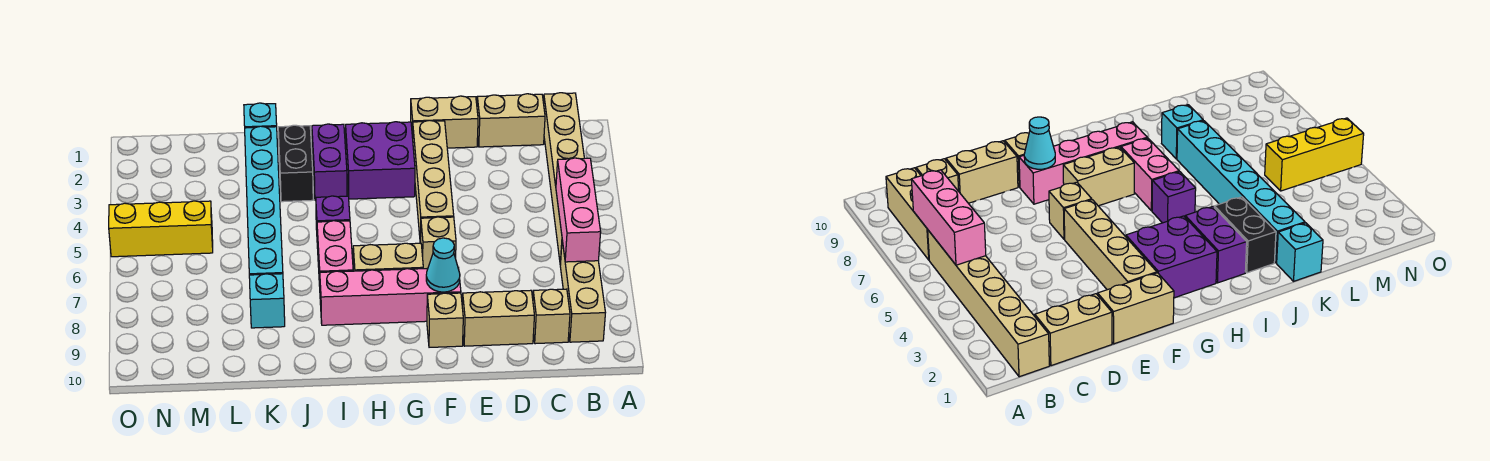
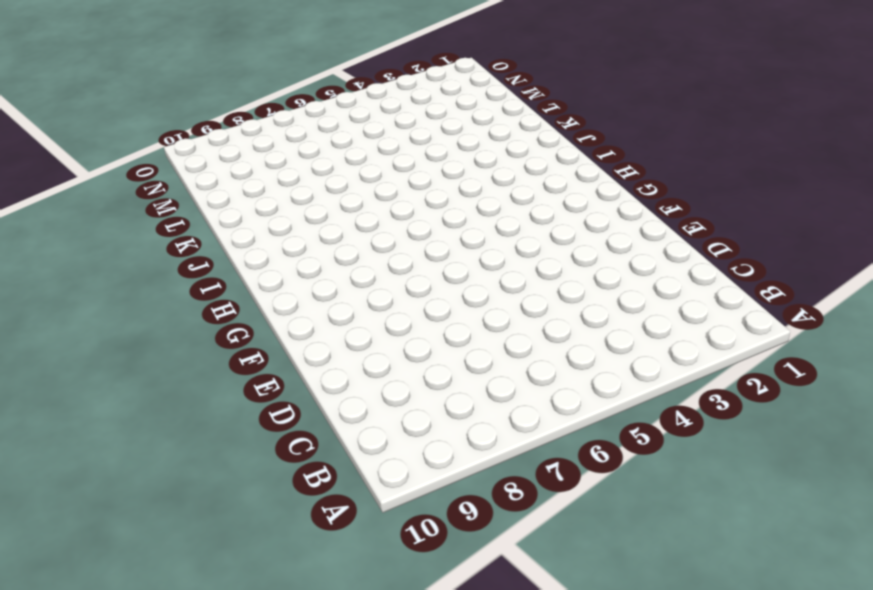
none -> tan brick B1:B6 level 1
none -> tan brick B7:B9 level 1
none -> tan brick C1:D1 level 1

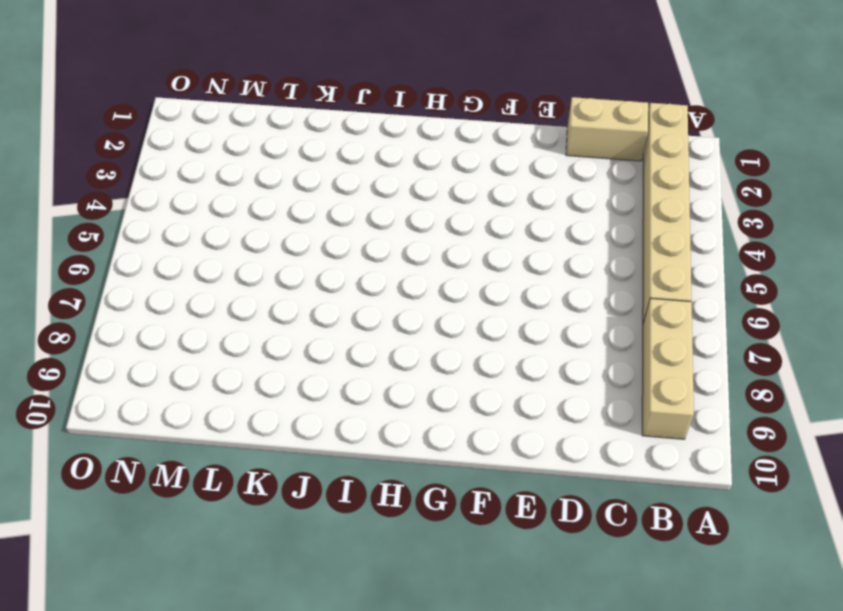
none -> tan brick C9 level 1
none -> tan brick D9:E9 level 1
none -> tan brick E1:F1 level 1

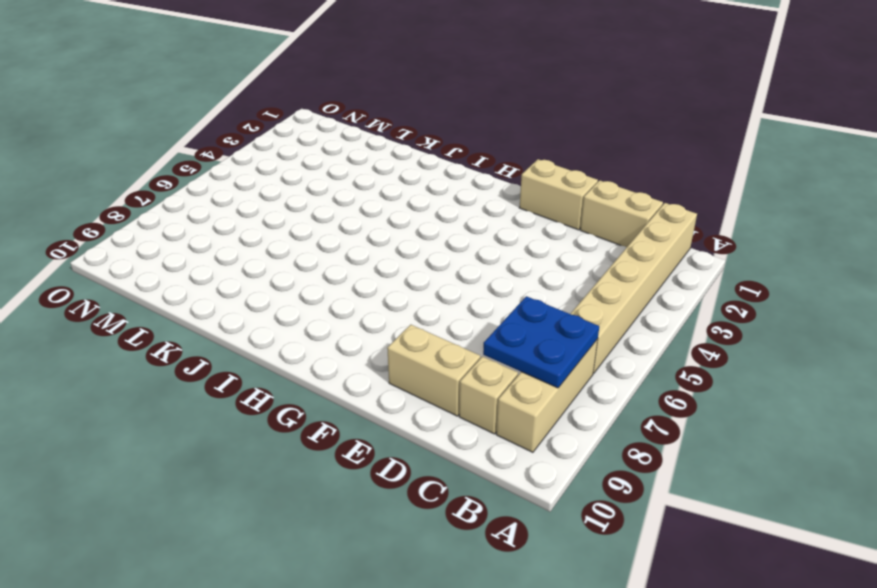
blue plate B7:C8 level 2 -> pink brick B5:B7 level 2
none -> tan brick F2:F5 level 1
none -> tan brick F6 level 1
none -> pink brick F8:I8 level 1

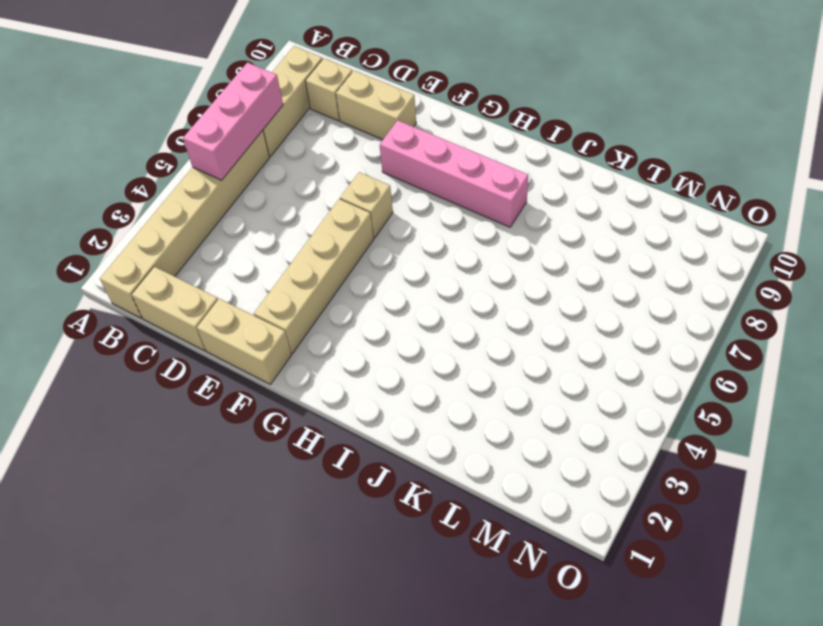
none -> tan brick F9 level 1
none -> purple brick G2:H3 level 1
none -> tan brick G7:H7 level 1

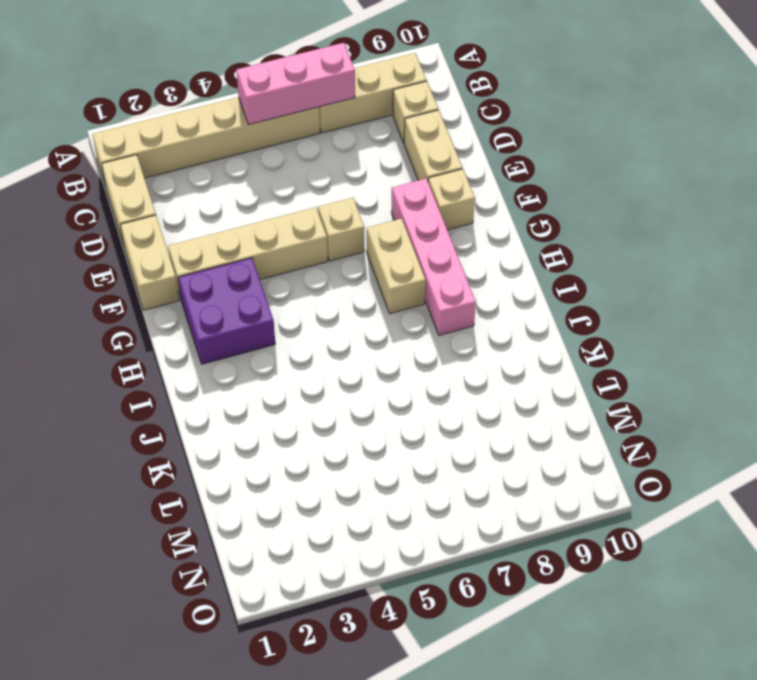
none -> purple brick I2:I3 level 1
none -> purple brick I5 level 1
none -> pink brick I6:I7 level 1

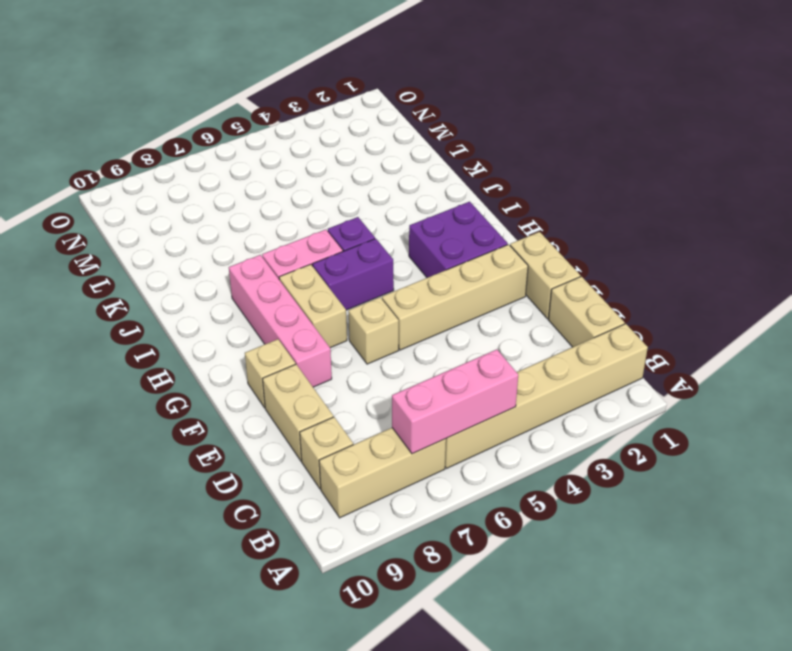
purple brick H5:H6 level 1 -> purple brick I2:I3 level 1
none -> black brick J2:J3 level 1
none -> cyan brick K1 level 1
none -> cyan brick K2:K7 level 1

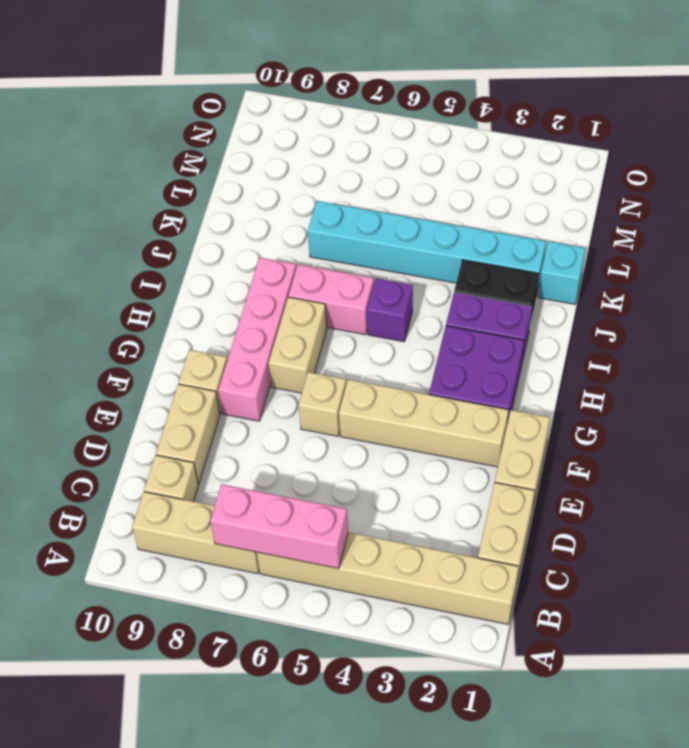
none -> cyan brick K8 level 1
none -> yellow brick M5:O5 level 1
none -> cyan cone F8 level 2

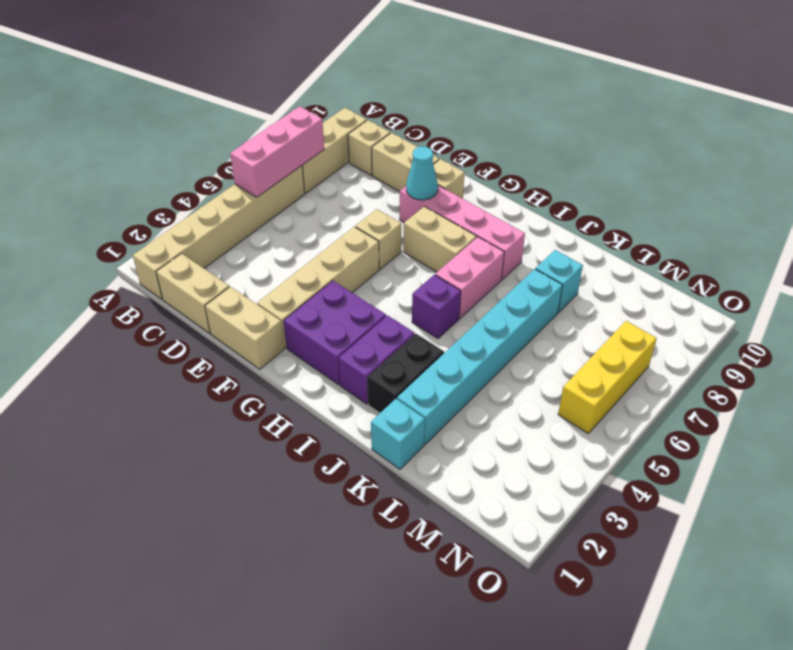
yellow brick N5:N7 level 1 -> yellow brick M5:O5 level 1

